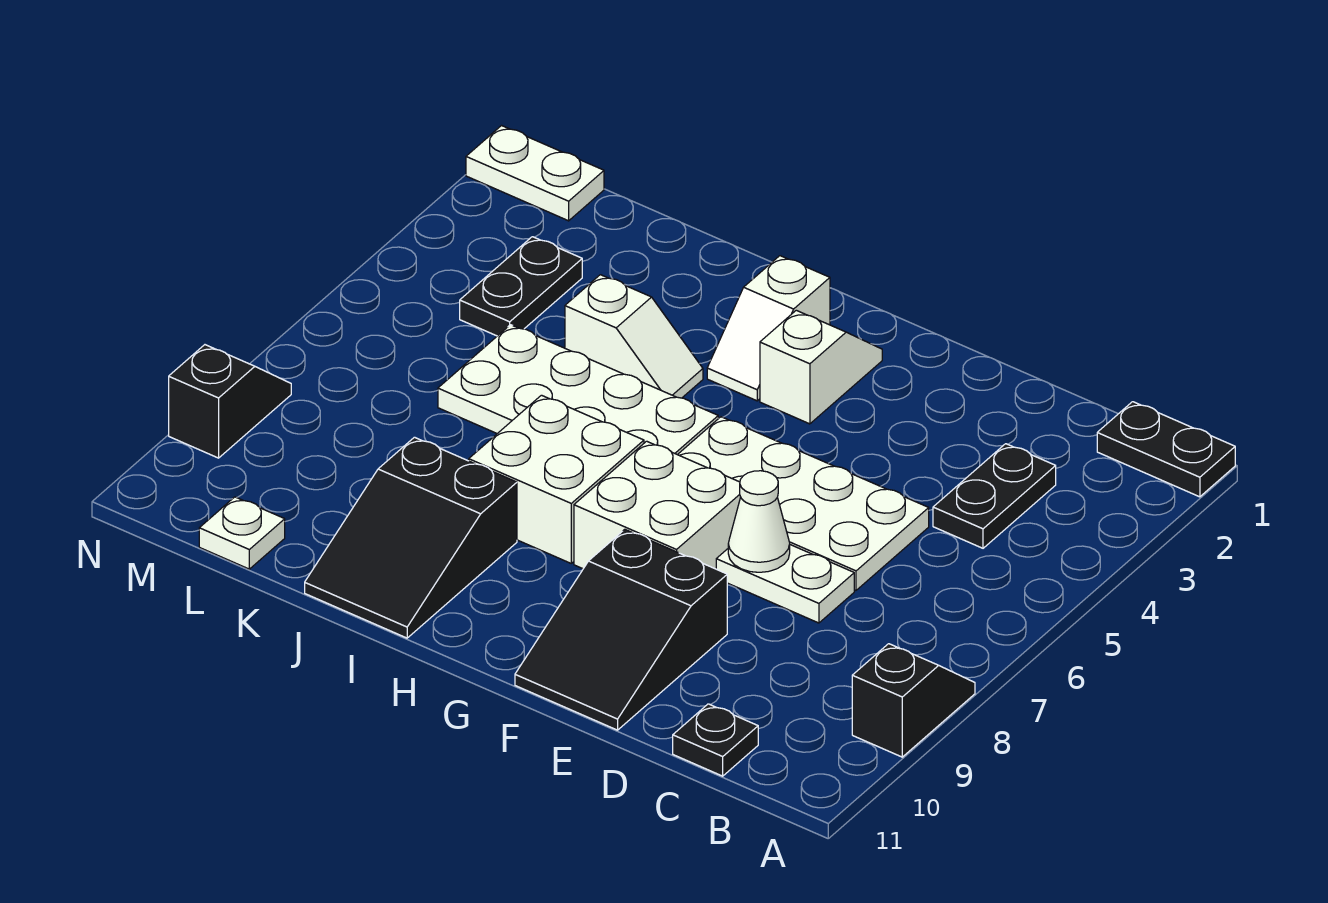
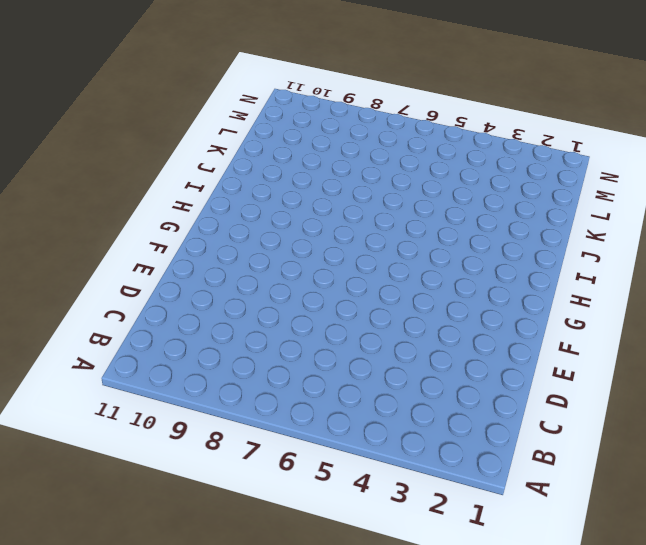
none -> black plate A1:B1 level 1
none -> black slope A8:A9 level 1 top 9
none -> black plate C3:C4 level 1

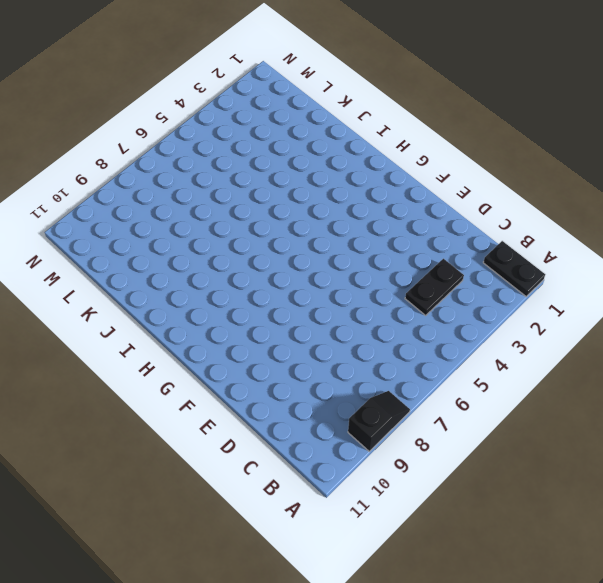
none -> black plate C11 level 1
none -> white plate D5:G6 level 1
none -> white plate D7:E7 level 1

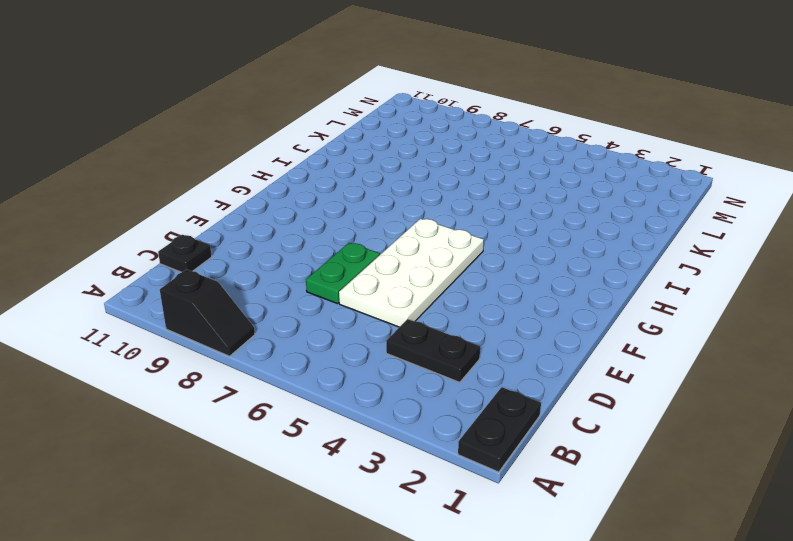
green plate D7:E7 level 1 -> white plate D7:E7 level 1
none -> black slope E9:F11 level 1 top 9
none -> white brick F7:G8 level 1
none -> white slope G2:G3 level 1 top 3

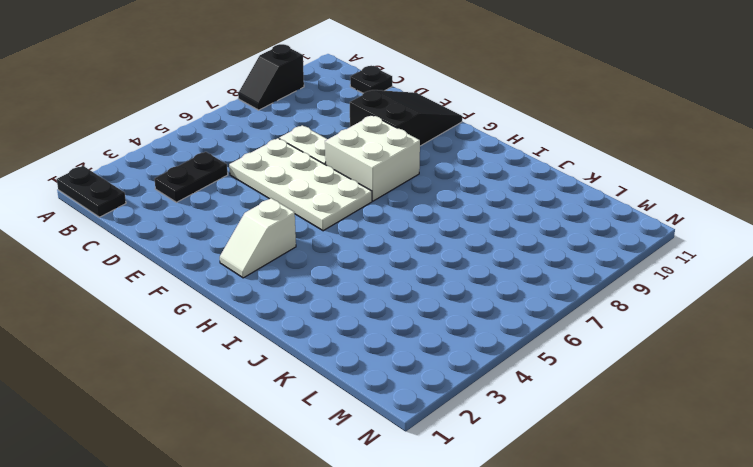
none -> white slope H2:H3 level 1 top 2
none -> white plate H5:K6 level 1
none -> white brick H7:I8 level 1

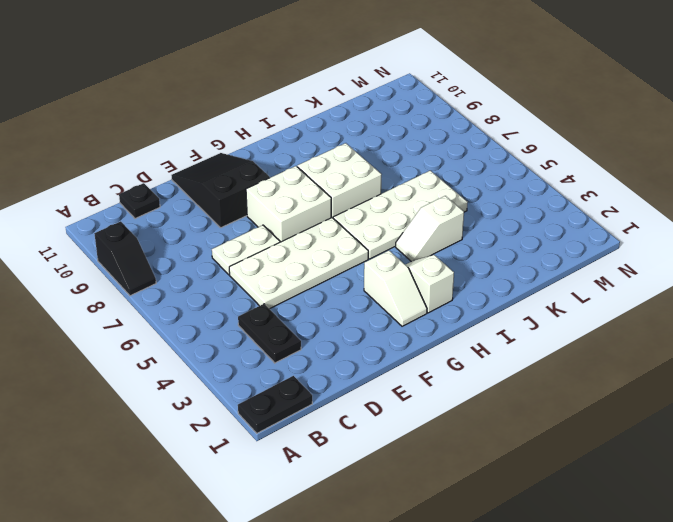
none -> black slope I9:J11 level 1 top 9
none -> black plate L3:L4 level 1
none -> white plate L11 level 1

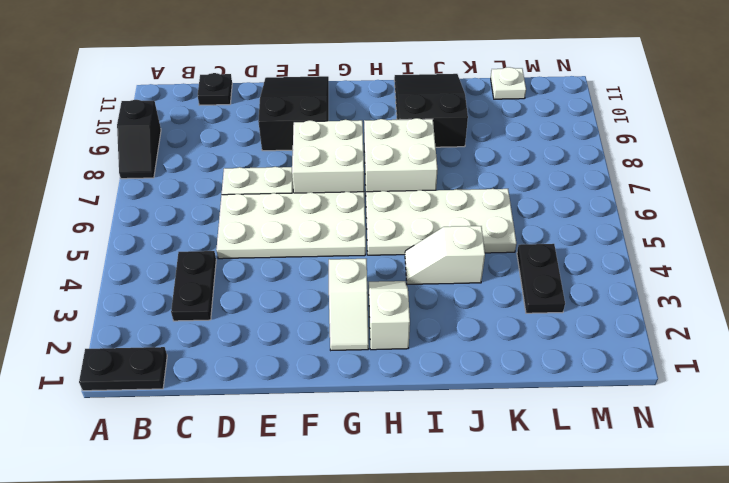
none -> white plate M1:N1 level 1
none -> black slope N8:N9 level 1 top 9
none -> white cone E7 level 2

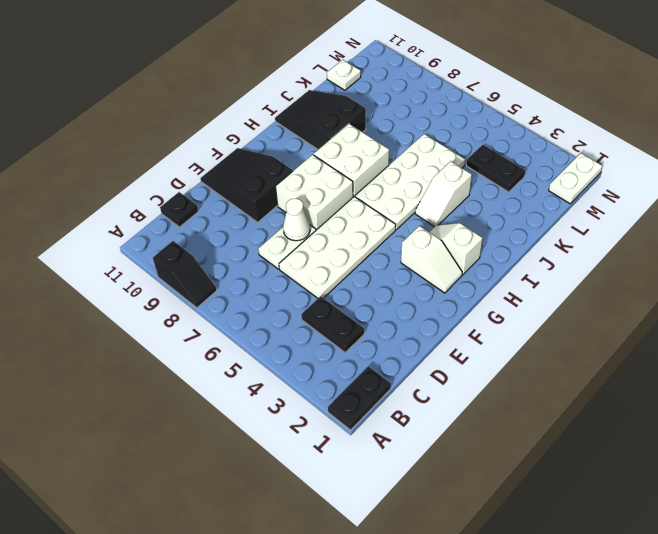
none -> black slope N8:N9 level 1 top 9

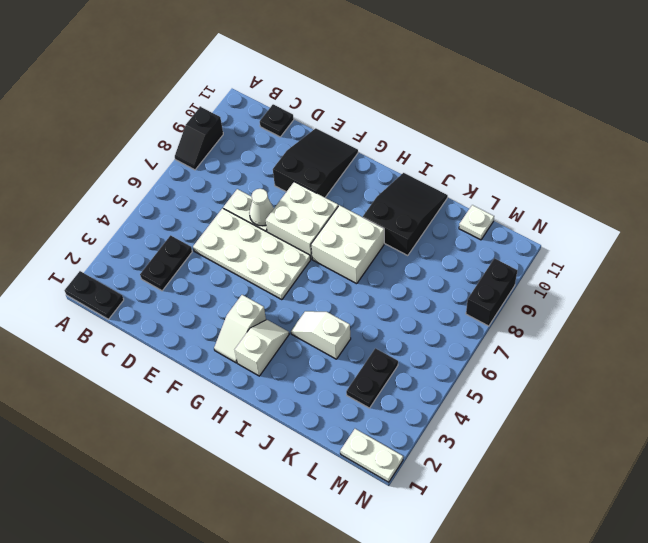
black brick N8:N9 level 1 -> black slope N8:N9 level 1 top 9
none -> white plate H5:K6 level 1

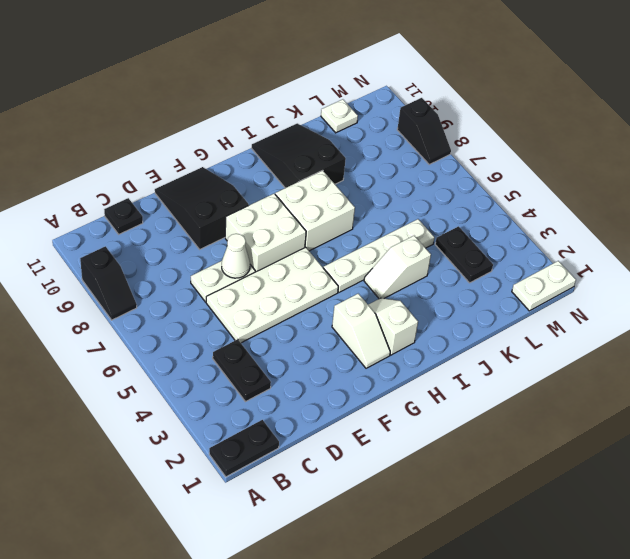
white plate H5:K5 level 1 -> white plate H5:K6 level 1

